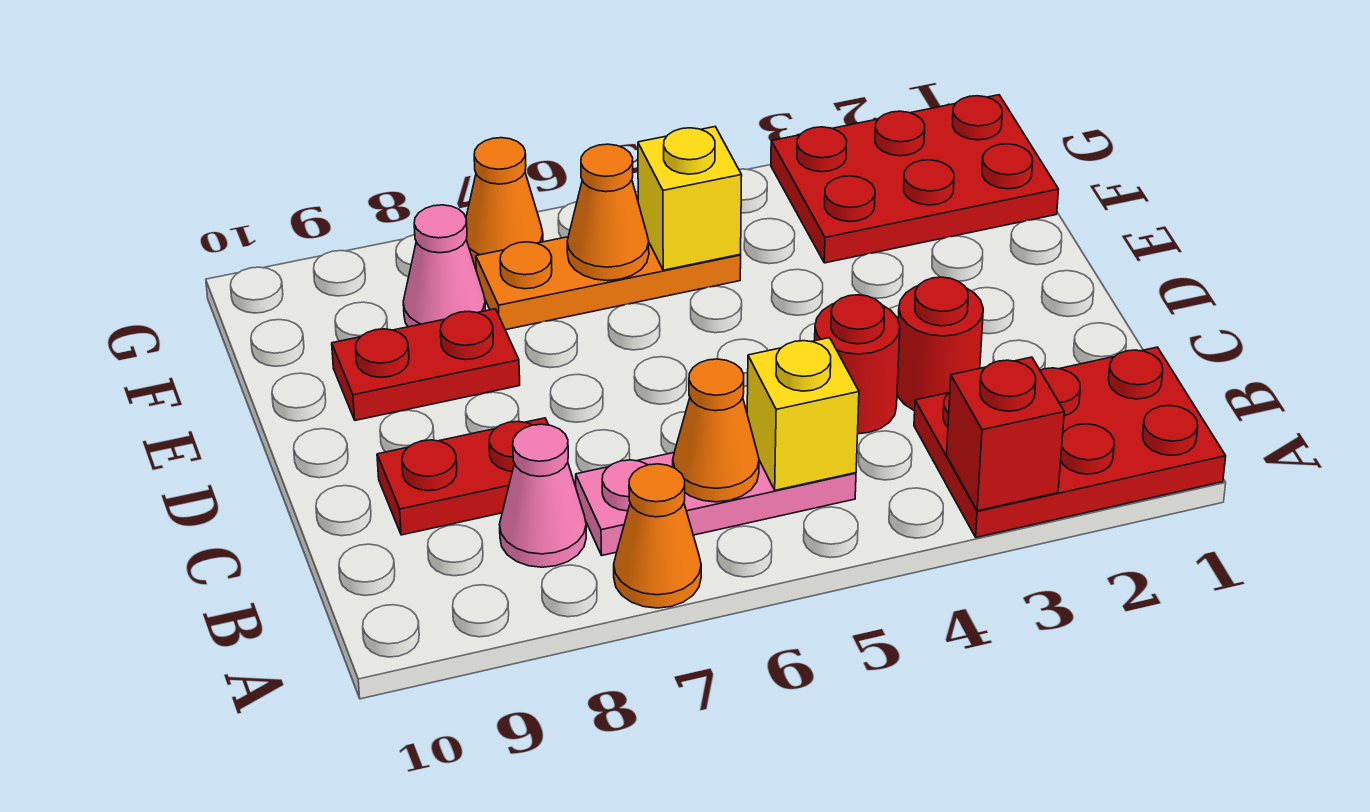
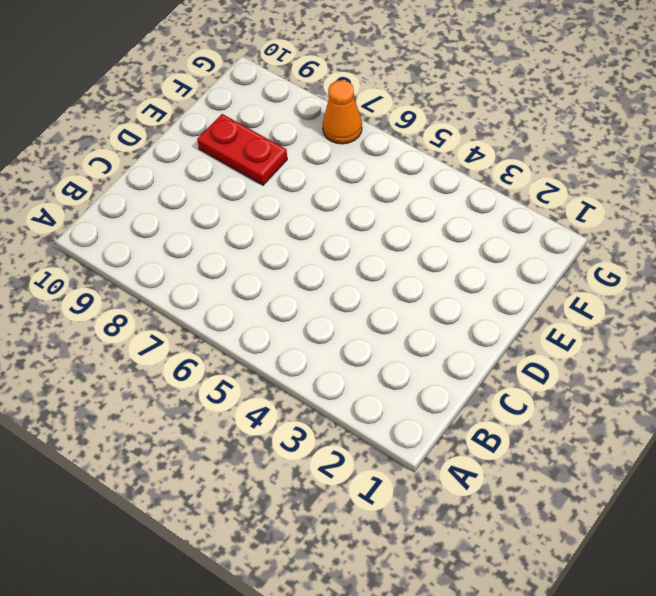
none -> red plate A1:B3 level 1
none -> orange cone A7 level 1
none -> pink plate B5:B7 level 1

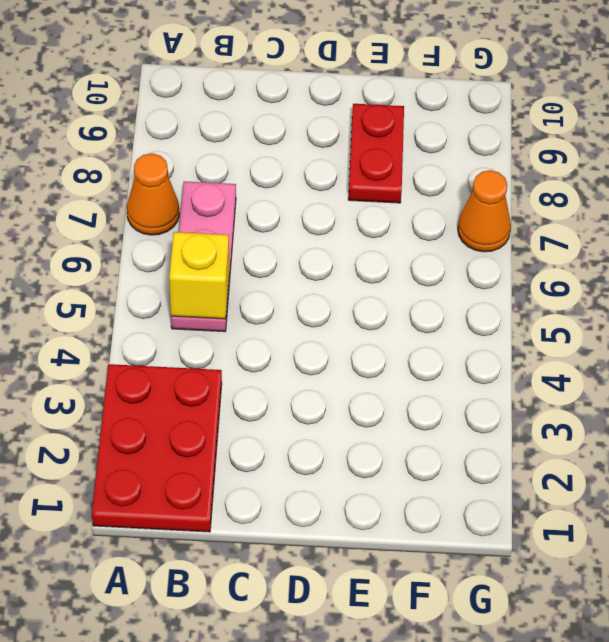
none -> pink cone B8 level 1
none -> red round brick C3 level 1
none -> red round brick C4 level 1

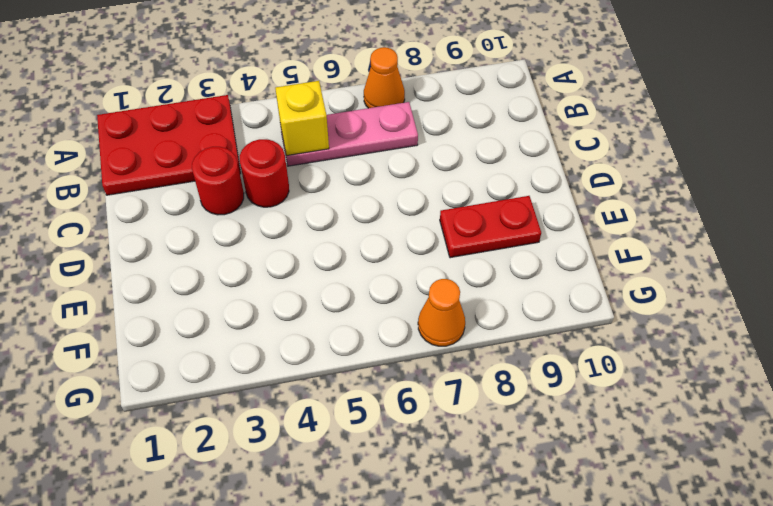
none -> pink cone B8 level 1
none -> red plate C8:C9 level 1
none -> red plate F1:G3 level 1

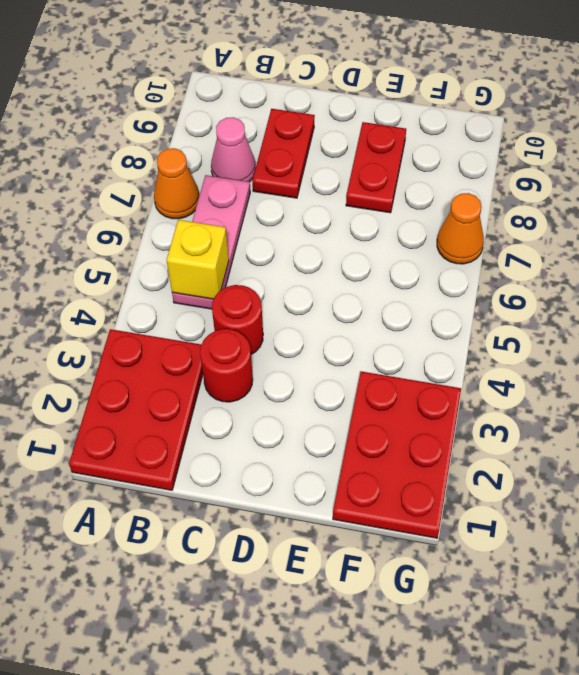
none -> orange plate F5:F7 level 1
none -> pink cone F8 level 1
none -> red brick A3 level 2

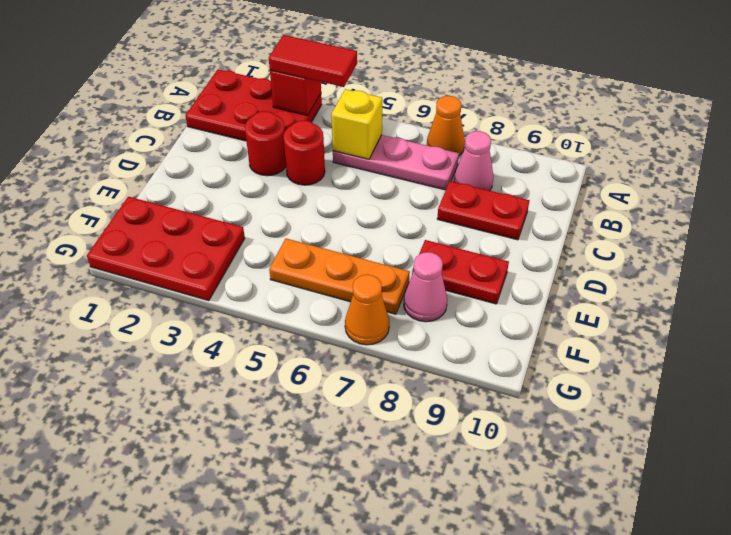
red tile A3:A4 level 3 -> none
none -> orange cone B6 level 2
none -> yellow brick F5 level 2
none -> orange cone F6 level 2

